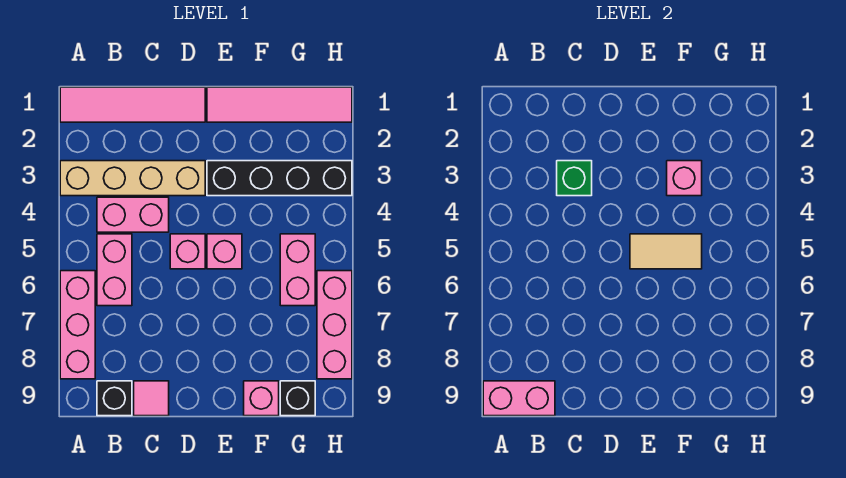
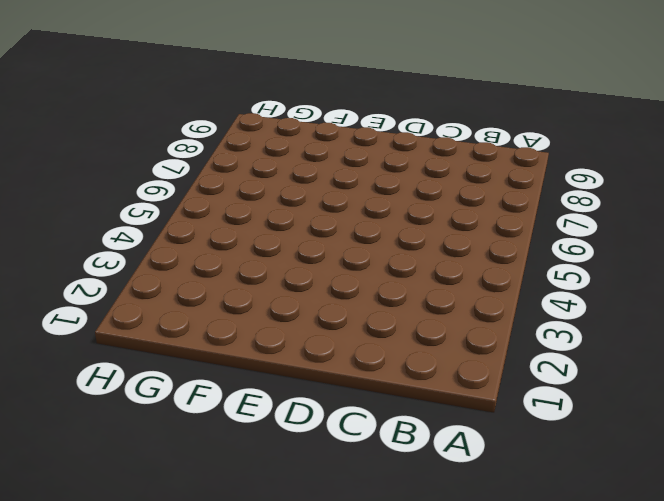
none -> pink tile A1:D1 level 1
none -> tan brick A3:D3 level 1
none -> pink brick A6:A8 level 1

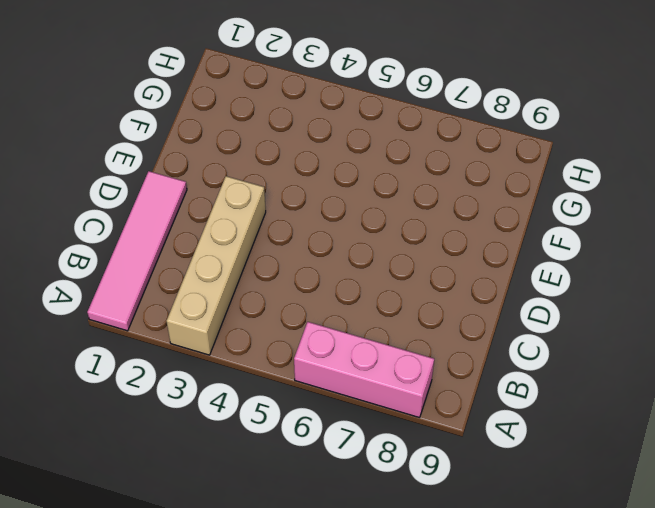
none -> pink brick B4:C4 level 1
none -> pink brick B5:B6 level 1
none -> black brick B9 level 1

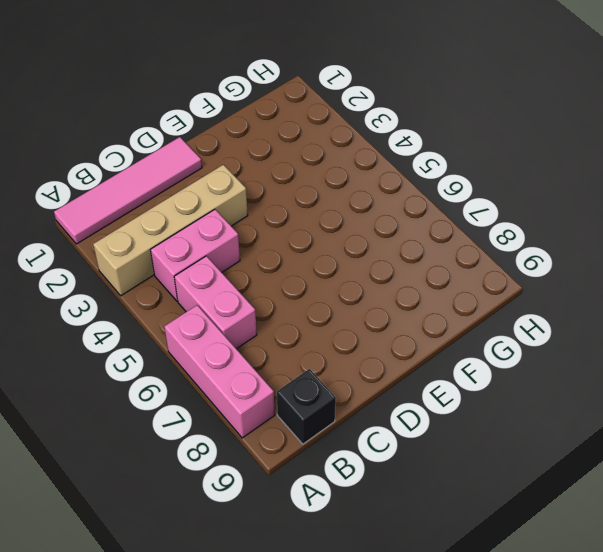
none -> pink tile C9 level 1
none -> pink brick D5 level 1
none -> pink tile E1:H1 level 1

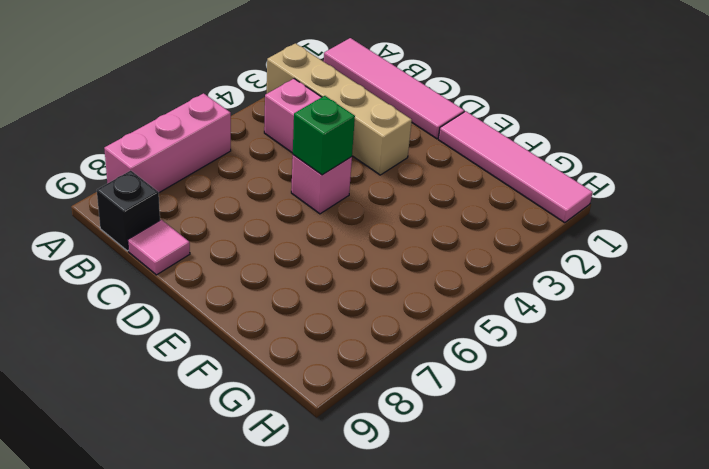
green brick D5 level 2 -> green brick C3 level 2
none -> pink brick B5:B6 level 1
none -> black brick E3:H3 level 1
none -> pink brick E5 level 1

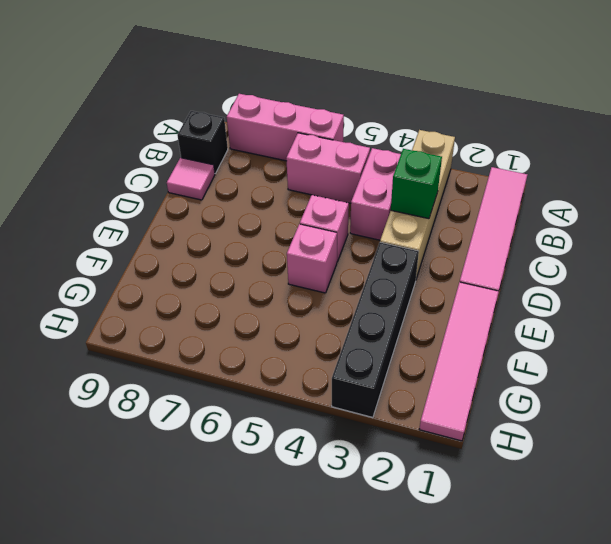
none -> pink brick F9 level 1
none -> pink brick G5:G6 level 1
none -> black brick G9 level 1

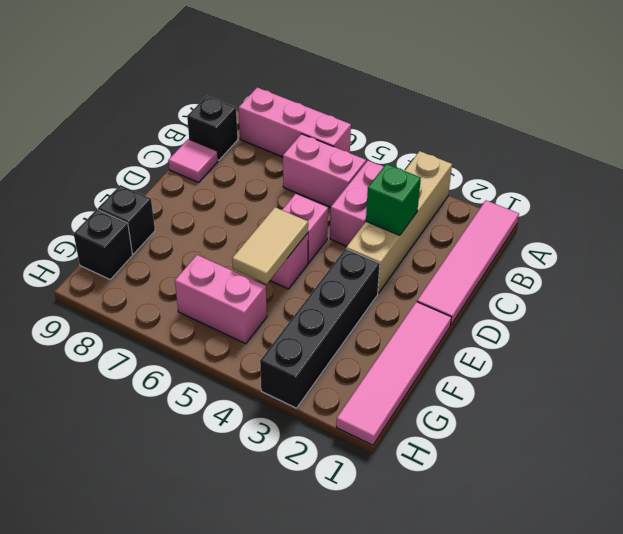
black brick F9 level 1 -> pink brick F9 level 1
none -> pink brick H6:H8 level 1
none -> pink brick A9:B9 level 2
none -> pink brick F3 level 2

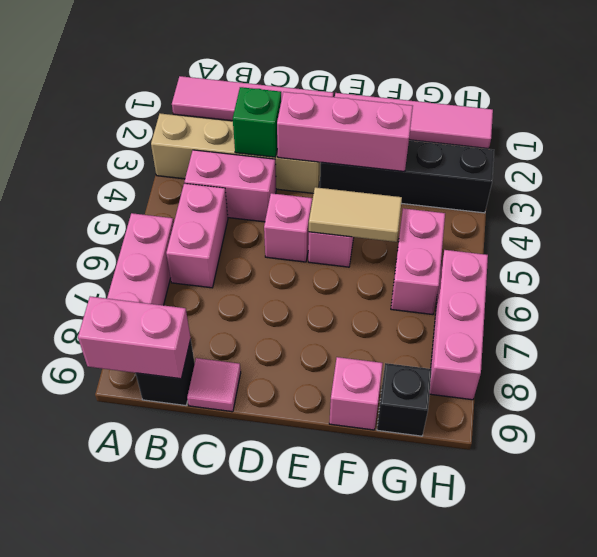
pink brick D3:F3 level 2 -> pink brick F3 level 2

